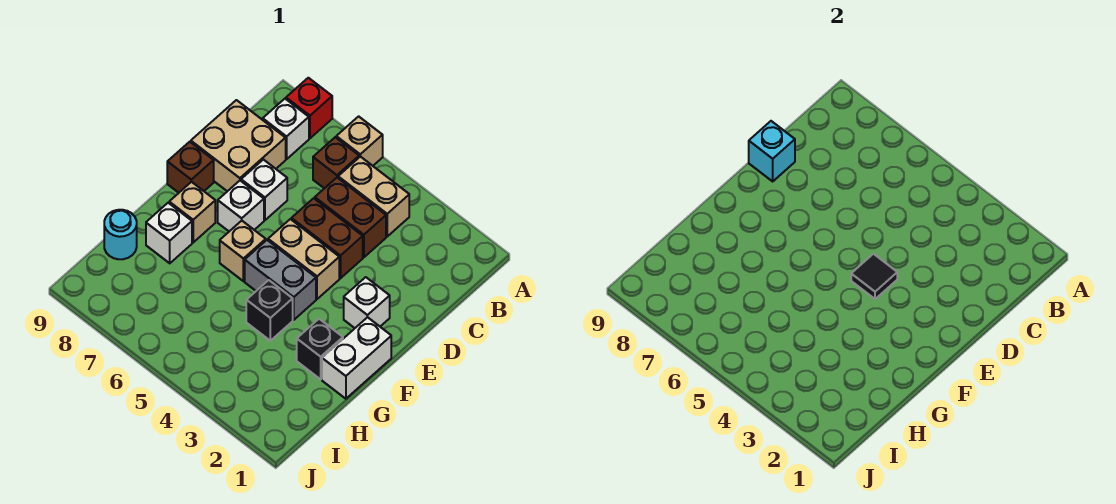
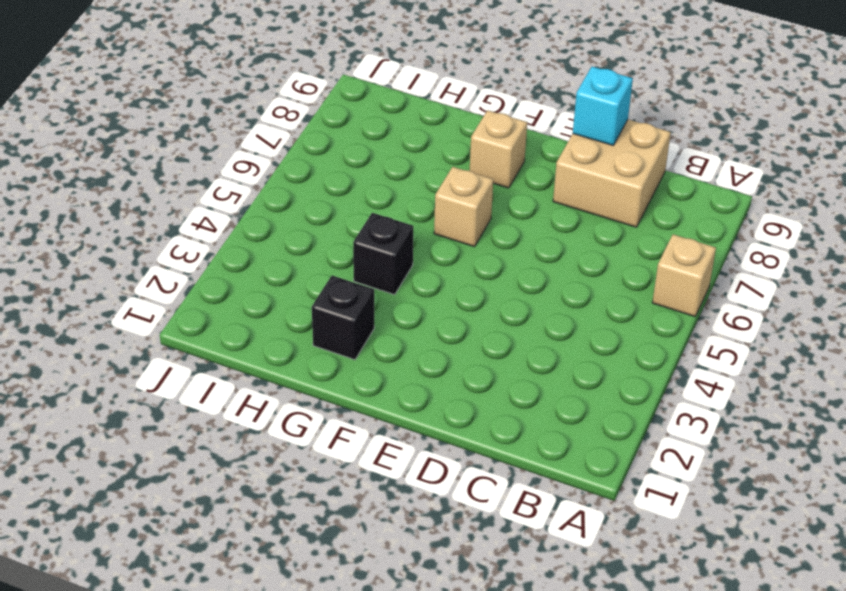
none -> red brick A8 level 1
none -> tan brick B4:B5 level 1
none -> brown brick B6 level 1

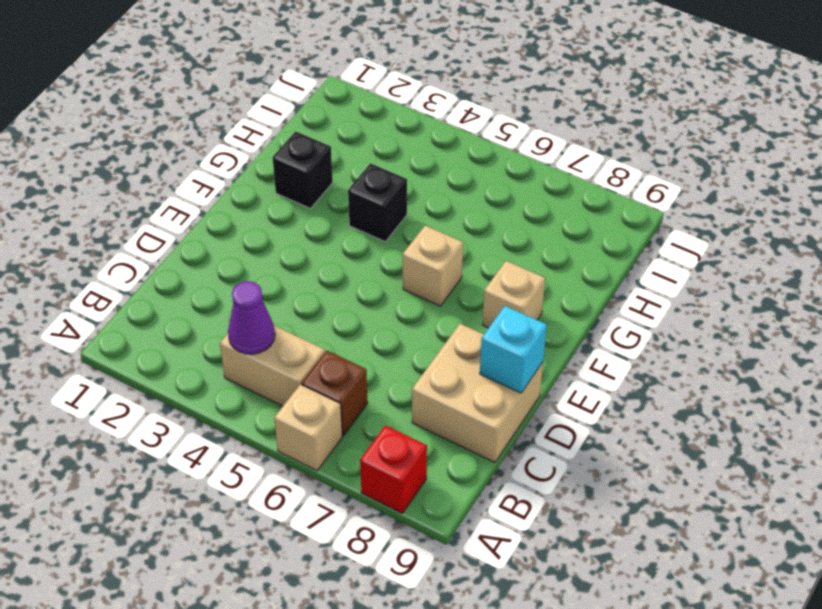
purple cone B4 level 2 -> none
none -> white brick B8 level 1
none -> brown brick C4:C5 level 1
none -> brown brick D4:D5 level 1

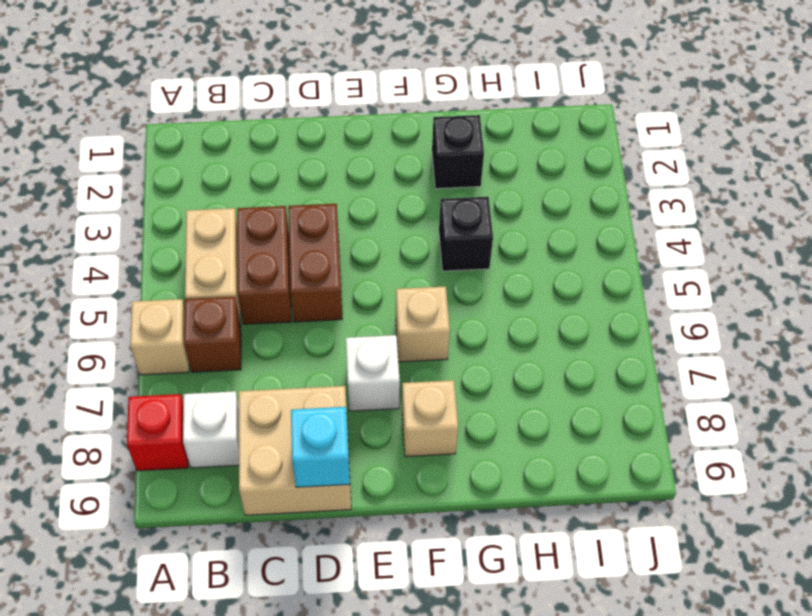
none -> white brick D7 level 1
none -> white brick E2 level 1
none -> tan brick E4:E5 level 1

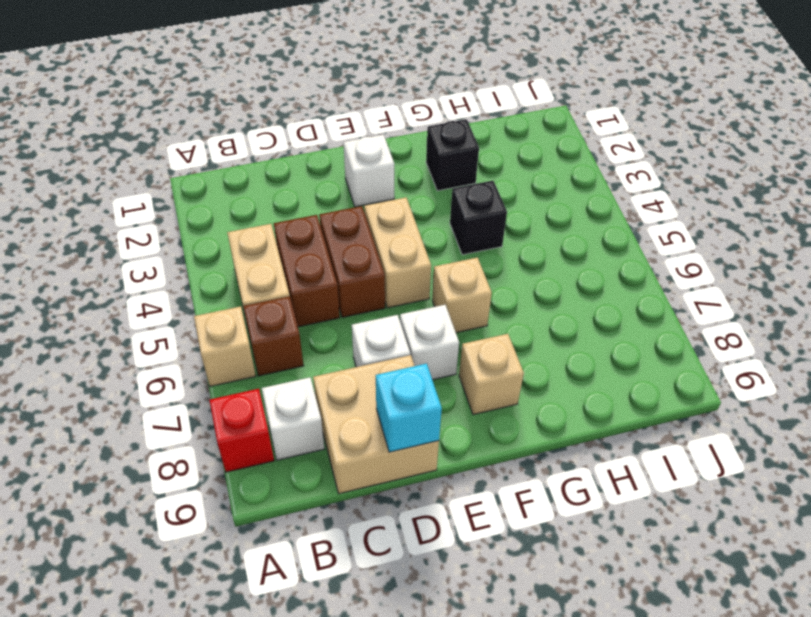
none -> brown brick E9 level 1
none -> white brick F1:G1 level 1
none -> grey brick F4:F5 level 1

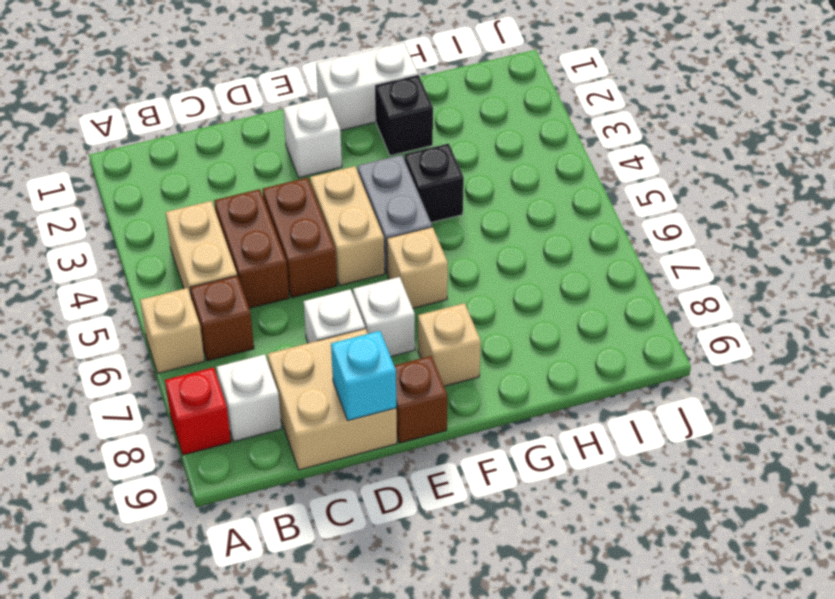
none -> white brick G8 level 1
none -> cyan round brick H9 level 1
none -> black tile E4 level 2

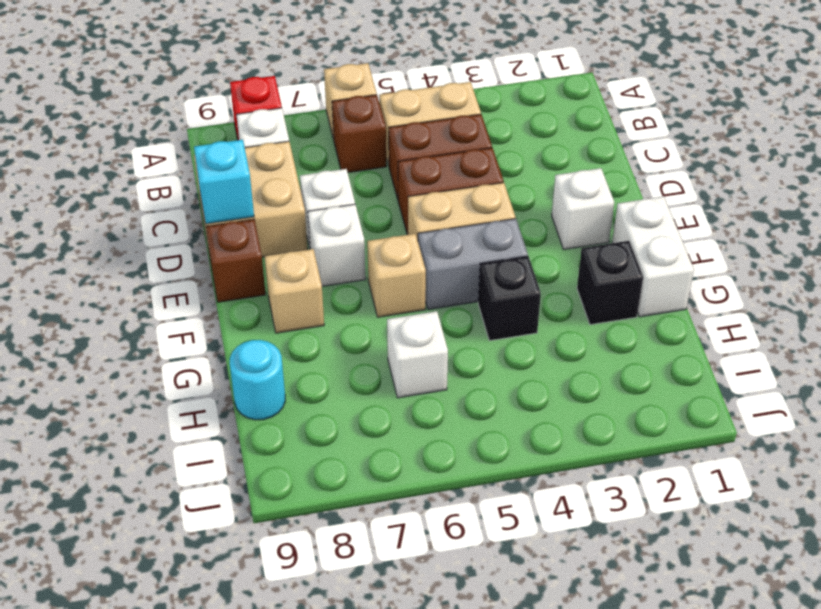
white brick H6 level 1 -> white brick G8 level 1
none -> black tile E4 level 2

